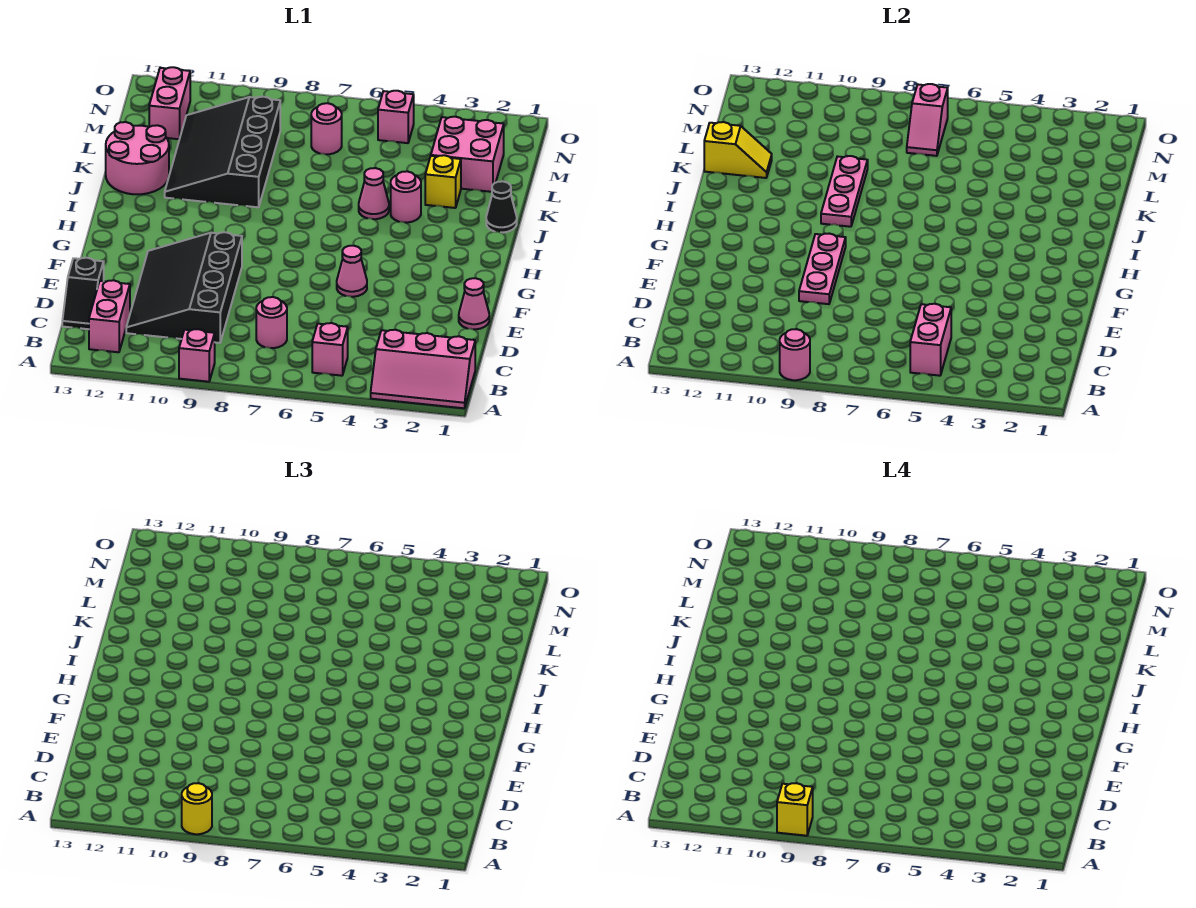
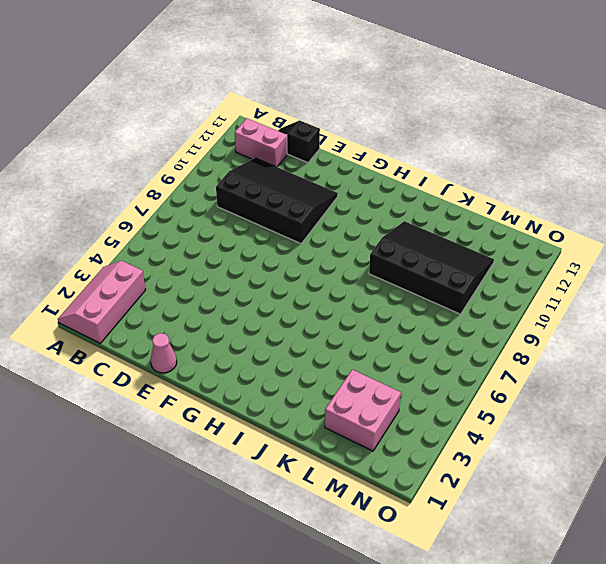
none -> pink brick A9 level 1
none -> pink brick B5 level 1
none -> pink round brick C7 level 1

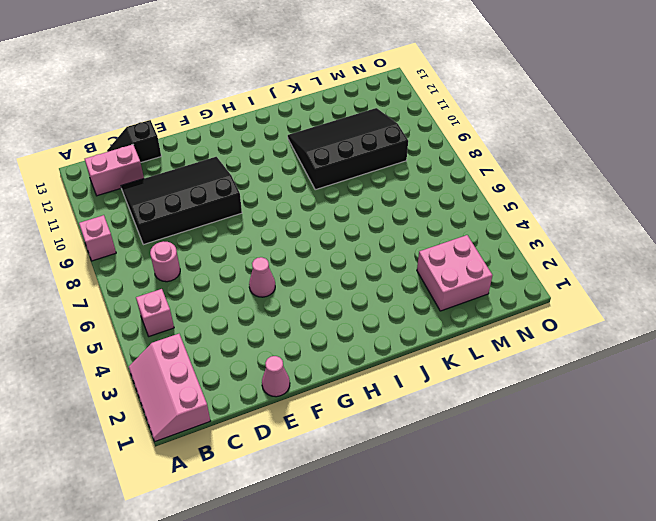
none -> black cone J1 level 1
none -> pink round brick J4 level 1
none -> pink cone J5 level 1

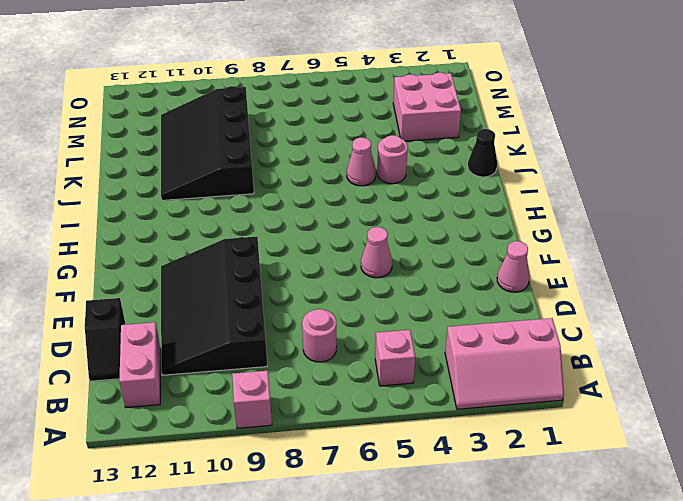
none -> pink round brick J12:K13 level 1
none -> yellow brick K3 level 1
none -> pink round brick M7 level 1

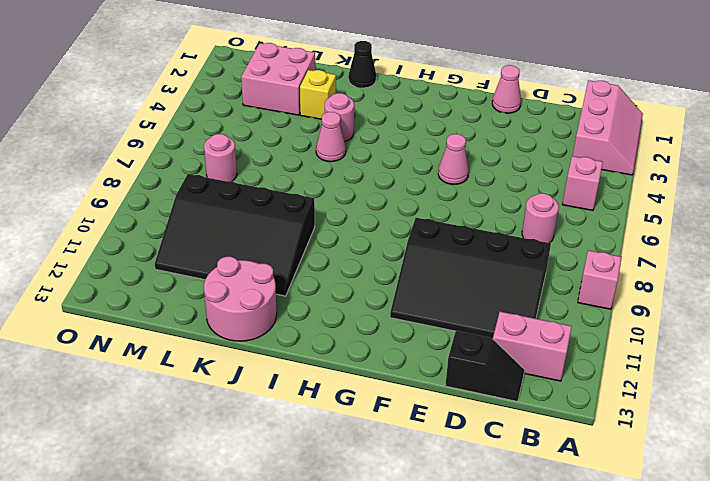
none -> pink brick M12:N12 level 1
none -> pink brick N5 level 1
none -> pink round brick A9 level 2

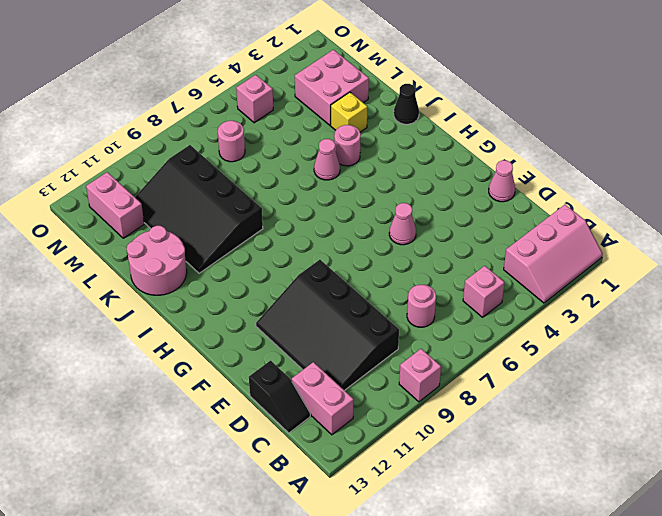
none -> pink round brick A9 level 2
none -> pink brick B5:C5 level 2
none -> pink plate E9:G9 level 2

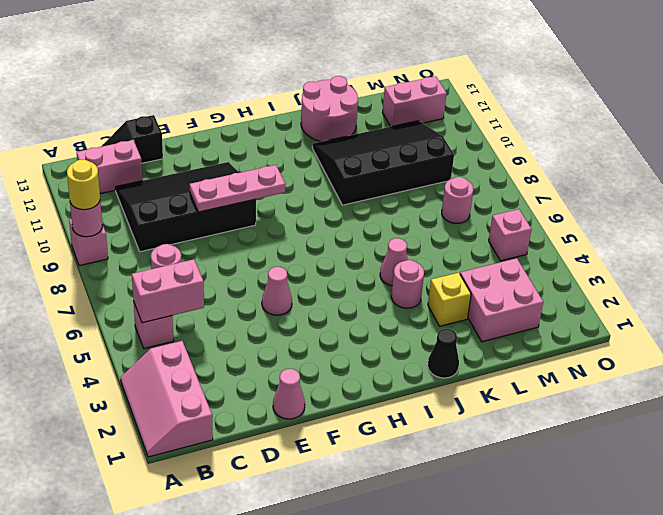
none -> pink plate I9:K9 level 2
none -> yellow slope K12:K13 level 2 top 13
none -> pink slope M7:N7 level 2 top N

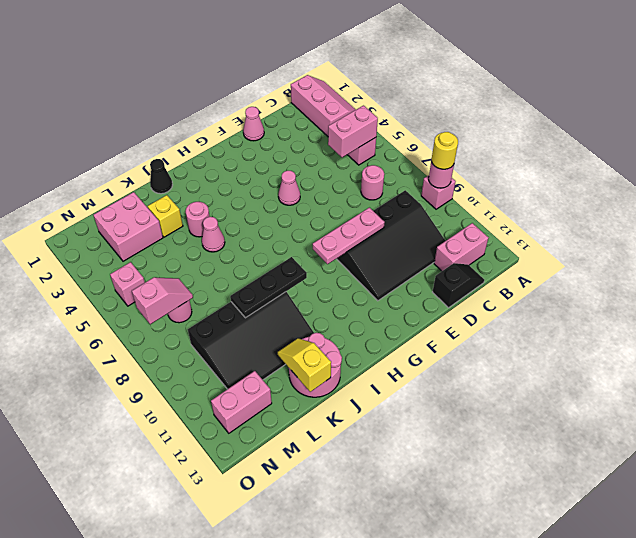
black plate I9:K9 level 2 -> pink plate I9:K9 level 2
none -> yellow brick A9 level 4

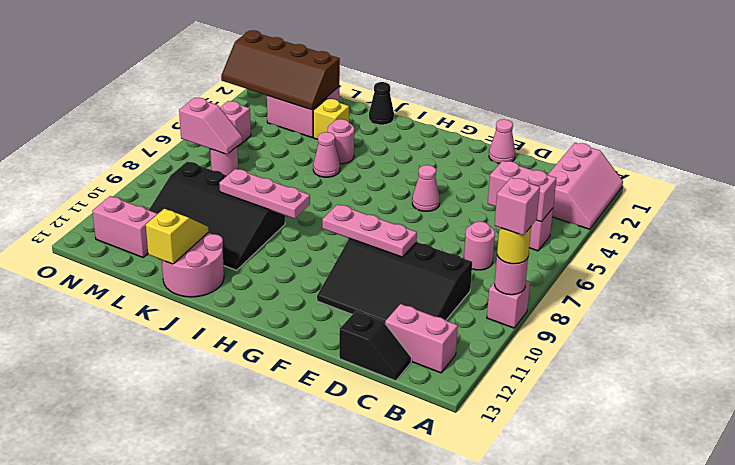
pink brick A9 level 4 -> yellow brick A9 level 4
brown slope L2:O3 level 2 top 2 -> none

